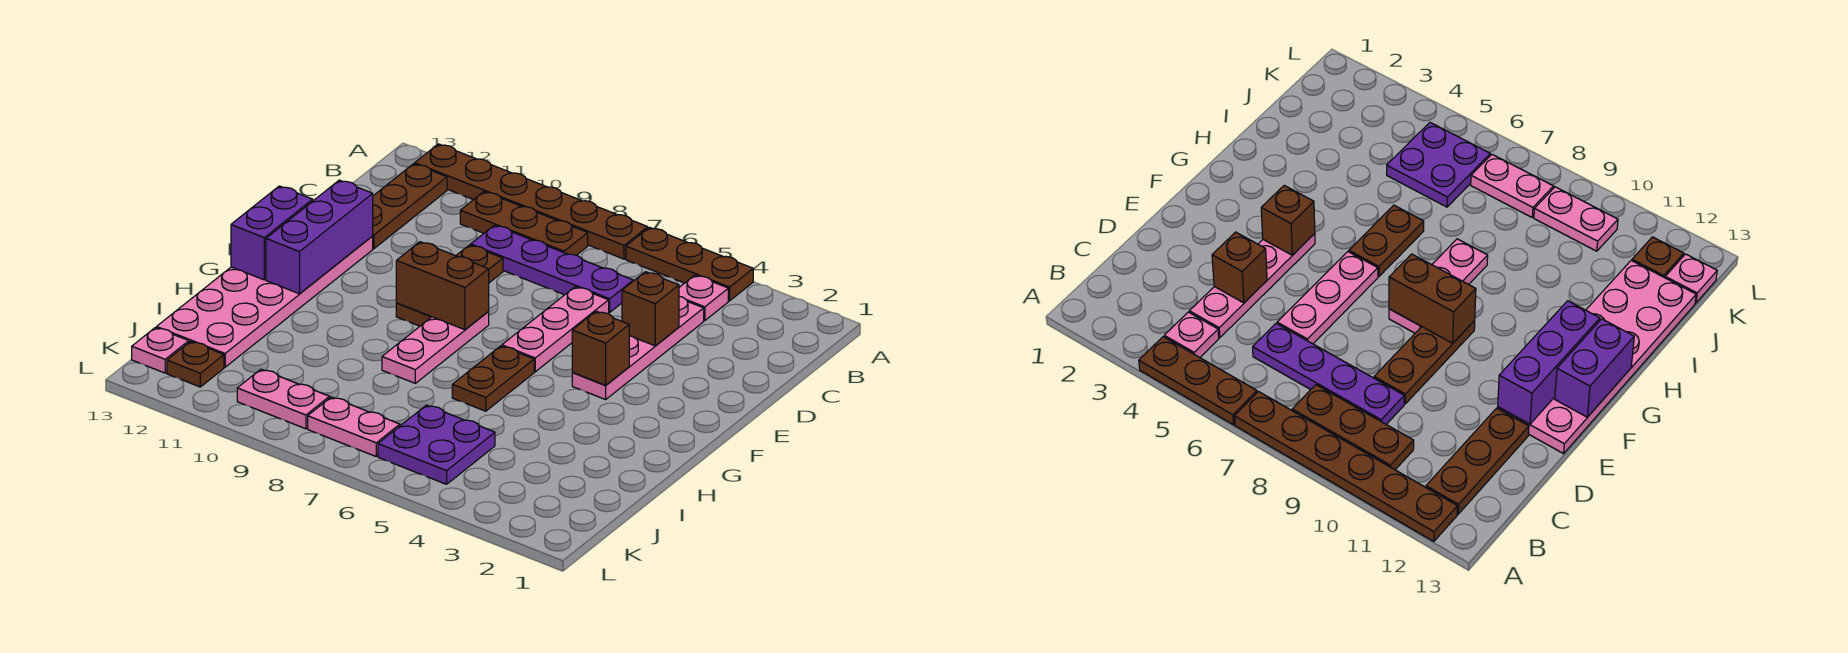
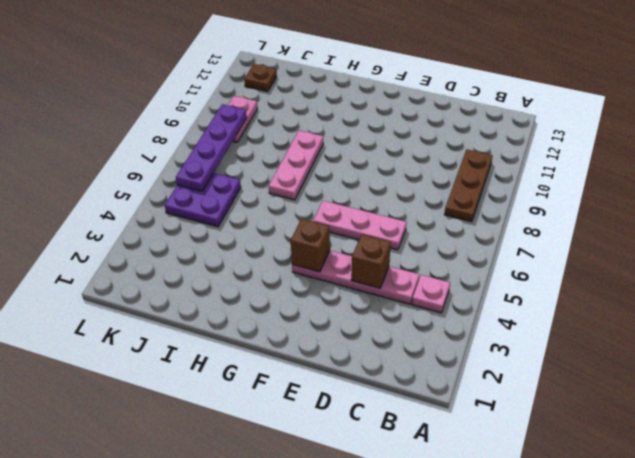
pink plate H7:H9 level 1 -> pink plate F8:H8 level 1
purple plate K6:K9 level 2 -> purple plate C6:C9 level 1
none -> brown plate A4:A6 level 1
none -> brown plate A7:A12 level 1
none -> brown plate B12:D12 level 1

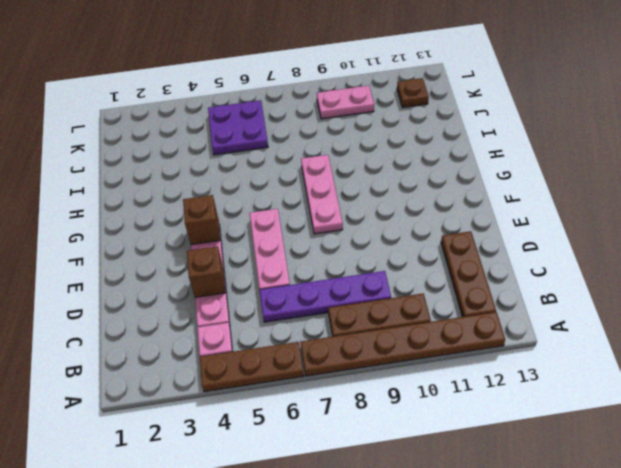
none -> brown plate D9:F9 level 1
none -> pink plate E12:J13 level 1
none -> brown plate G6:H6 level 1

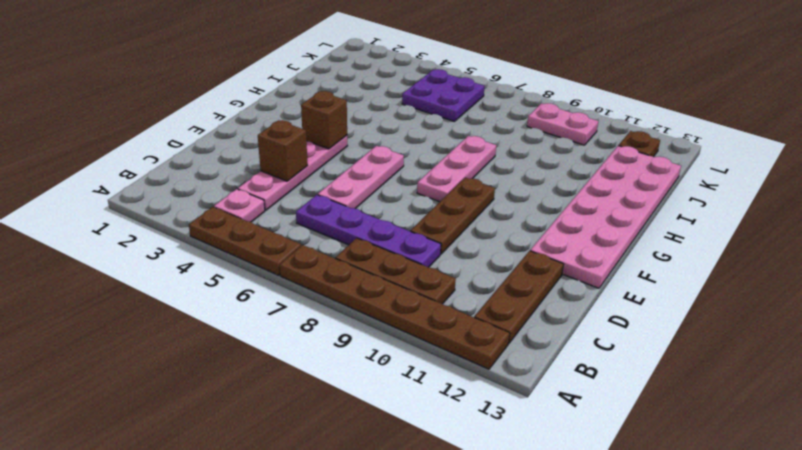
none -> brown plate G6:H6 level 1
none -> pink plate K7:K8 level 1
none -> pink plate K13 level 1

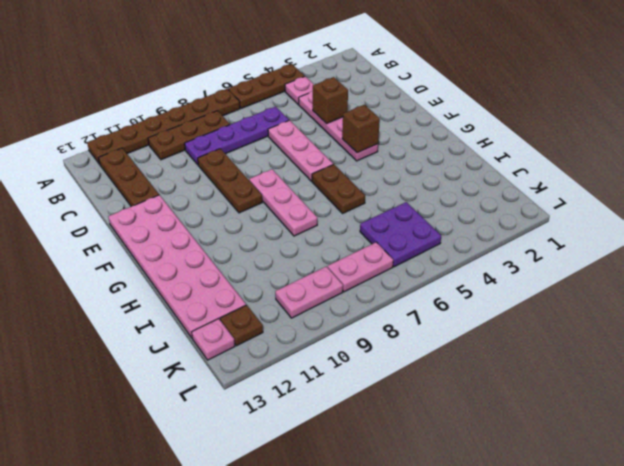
none -> purple brick E12:G12 level 2
none -> brown brick F8:F9 level 2
none -> purple brick F13:G13 level 2

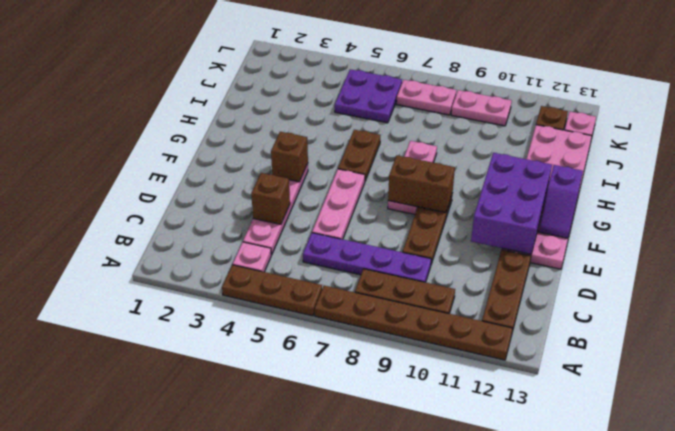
purple brick E11:G12 level 2 -> purple brick E12:G12 level 2
purple slope F13:G13 level 2 top G -> purple brick F13:G13 level 2

